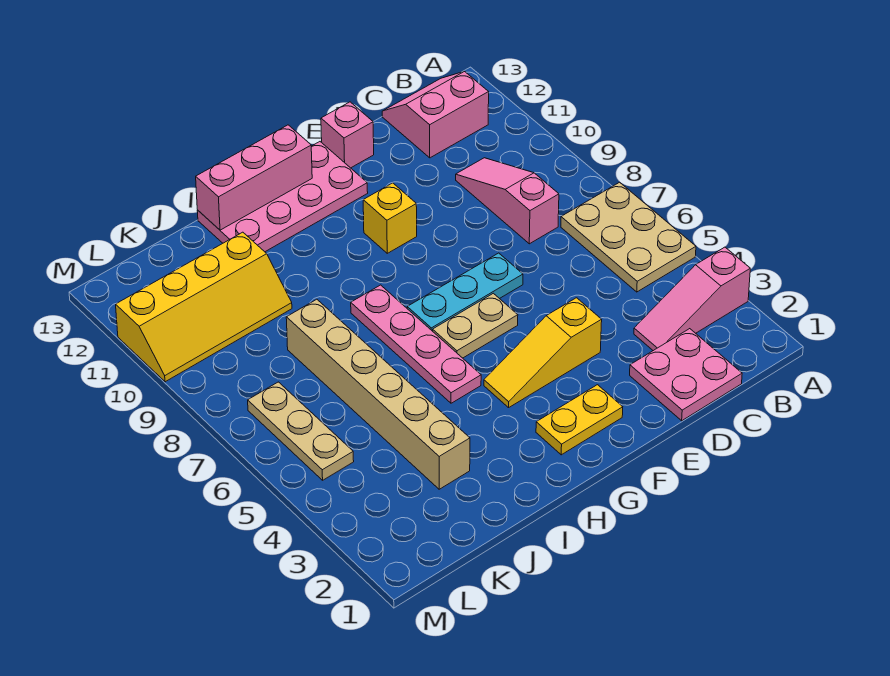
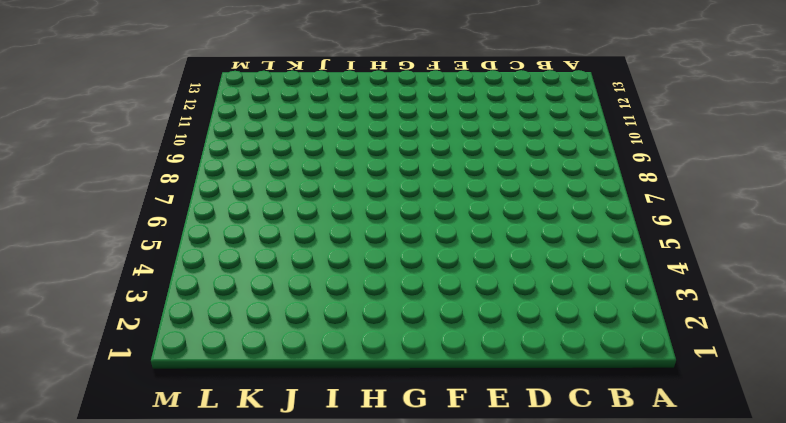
none -> pink slope A3:C3 level 1 top A
none -> tan plate A5:B7 level 1
none -> pink slope B12:C13 level 1 top 12

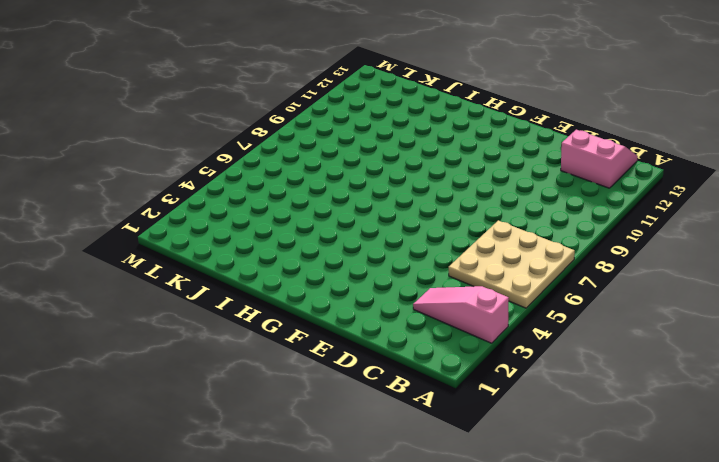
tan plate A5:C7 level 1 -> tan plate A5:B7 level 1
none -> pink plate C1:D2 level 1
none -> pink slope C8:C10 level 1 top 8
none -> yellow slope E4:G4 level 1 top E

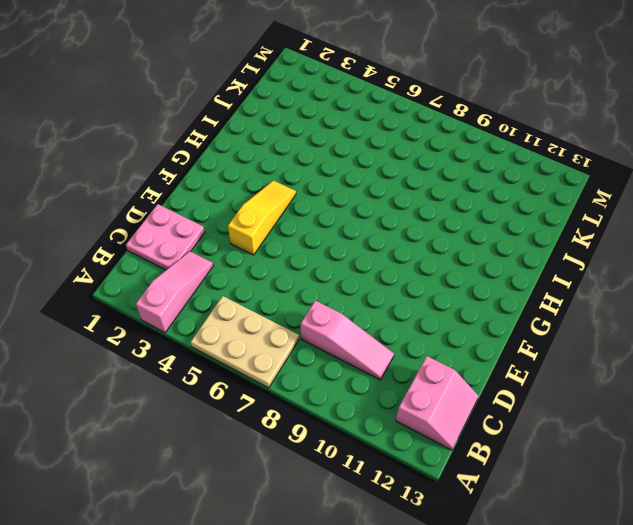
none -> cyan plate E7:G7 level 1
none -> pink brick E13 level 1
none -> yellow plate F2:G2 level 1

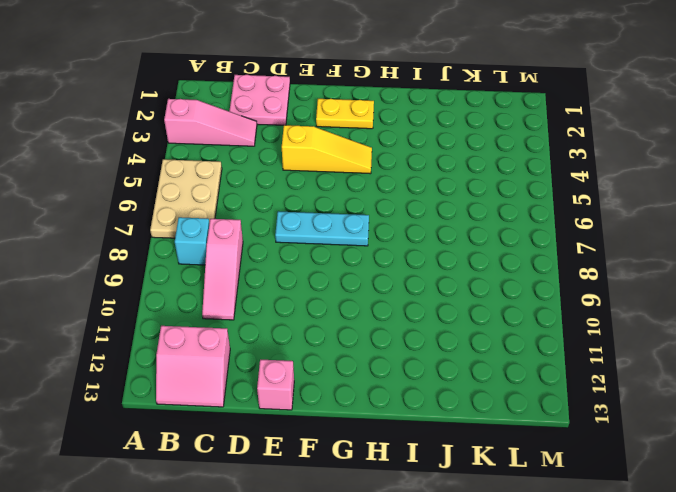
cyan brick B8 level 1 -> none
none -> tan plate F6:G6 level 1
none -> yellow brick F10 level 1
none -> pink plate F12:I13 level 1

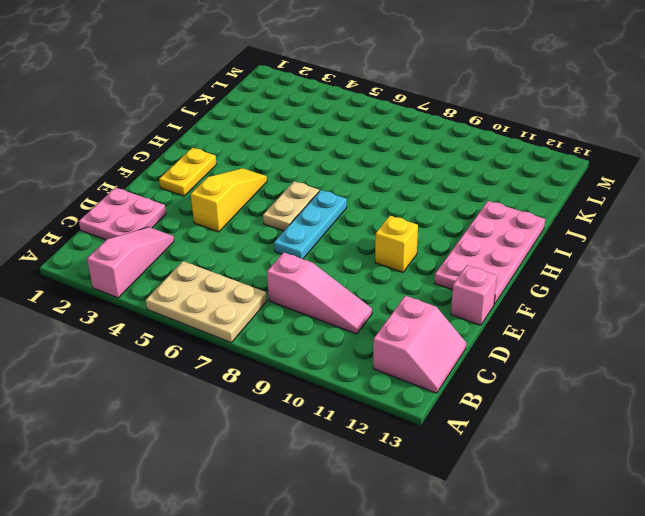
none -> pink plate H5:H8 level 1
none -> tan brick J3:J8 level 1
none -> yellow slope J10:M11 level 1 top 11

